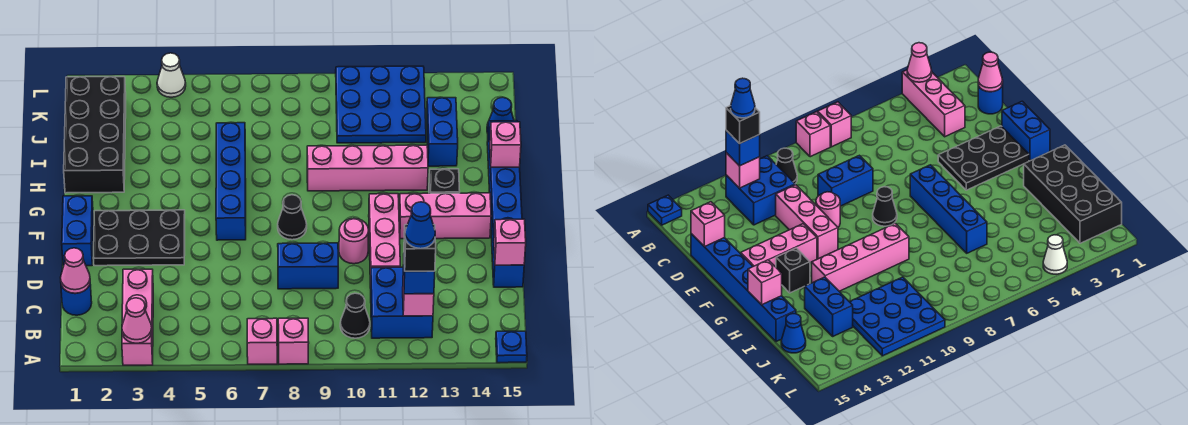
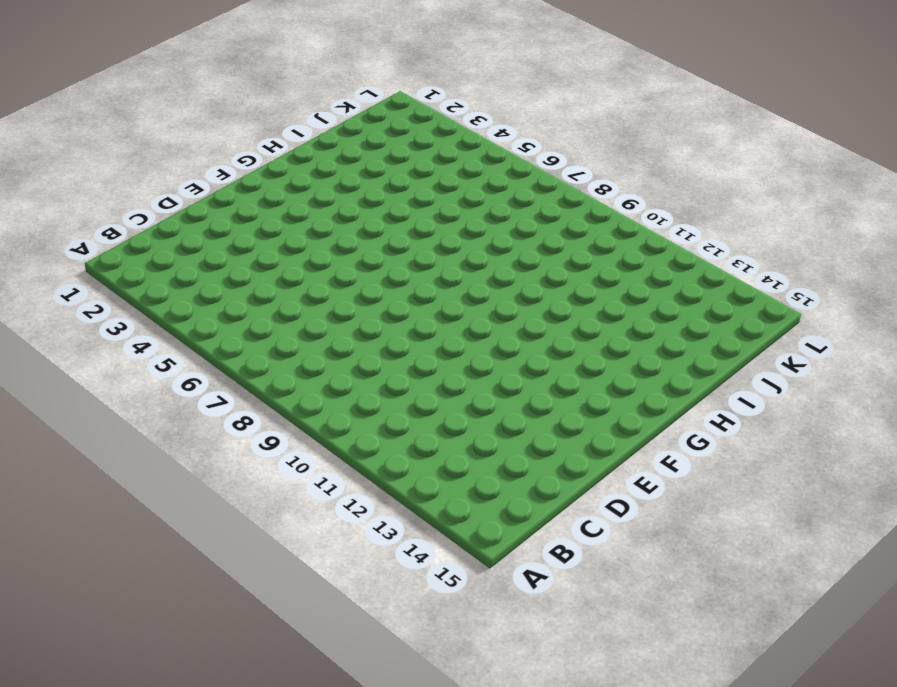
none -> pink brick A3:C3 level 1
none -> pink brick A7 level 1
none -> pink brick A8 level 1
none -> blue plate A15 level 1

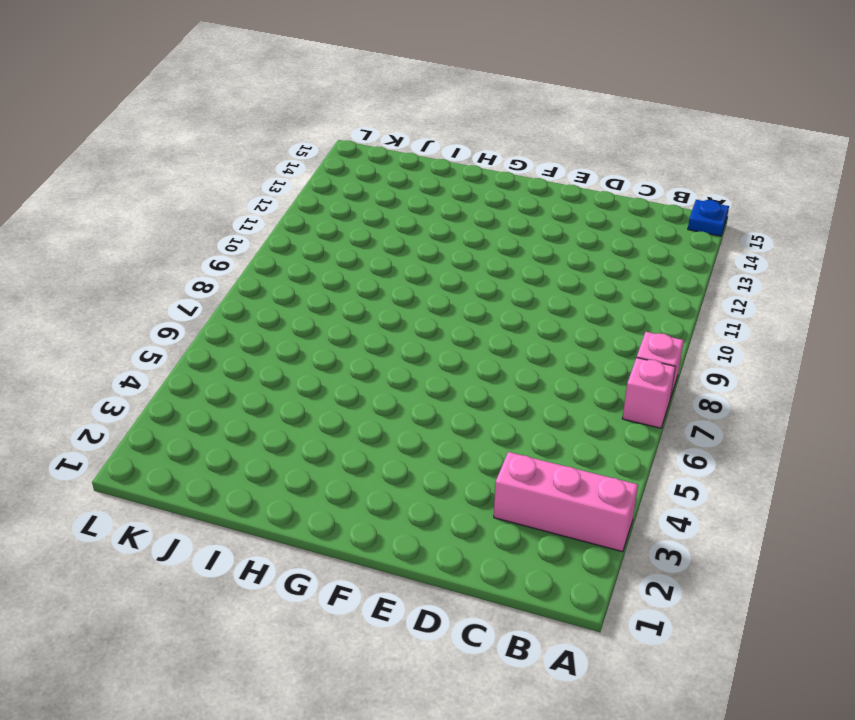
none -> black cone B10 level 1
none -> blue brick B11:C12 level 1
none -> blue round brick C1 level 1
none -> blue brick D8:D9 level 1

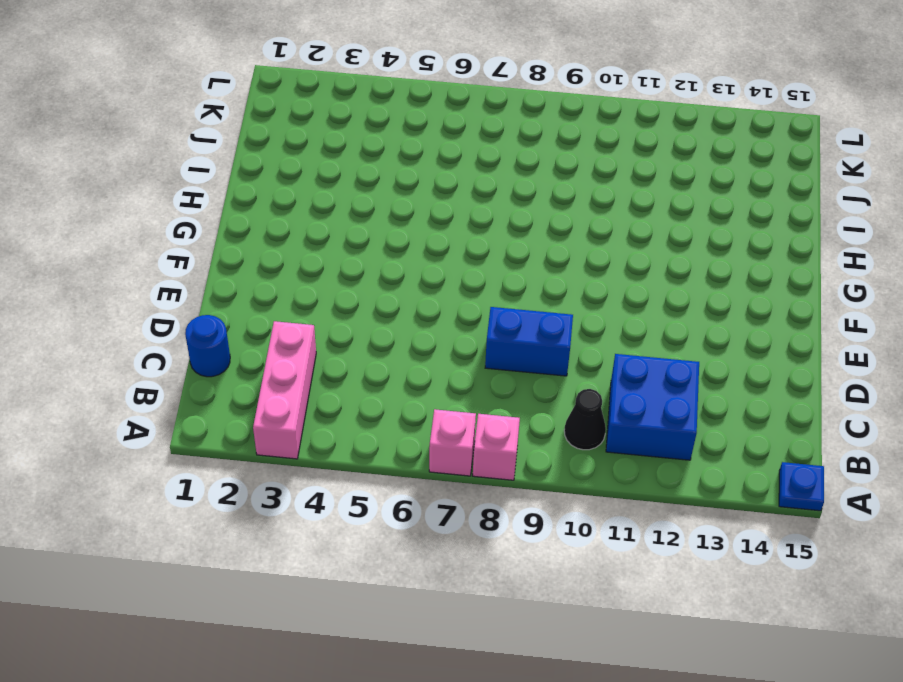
none -> pink brick D11:F11 level 1
none -> blue brick D15:I15 level 1
none -> blue brick E1:F1 level 1
none -> black plate E2:F4 level 1

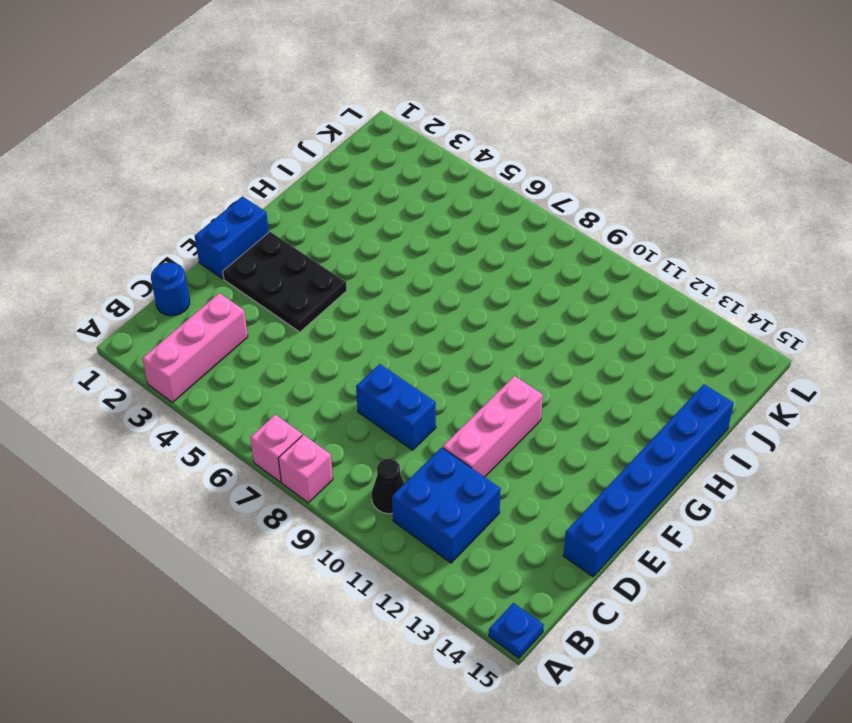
none -> pink round brick E10 level 1
none -> blue brick F6:I6 level 1
none -> black cone F8 level 1
none -> pink brick F12:F14 level 1

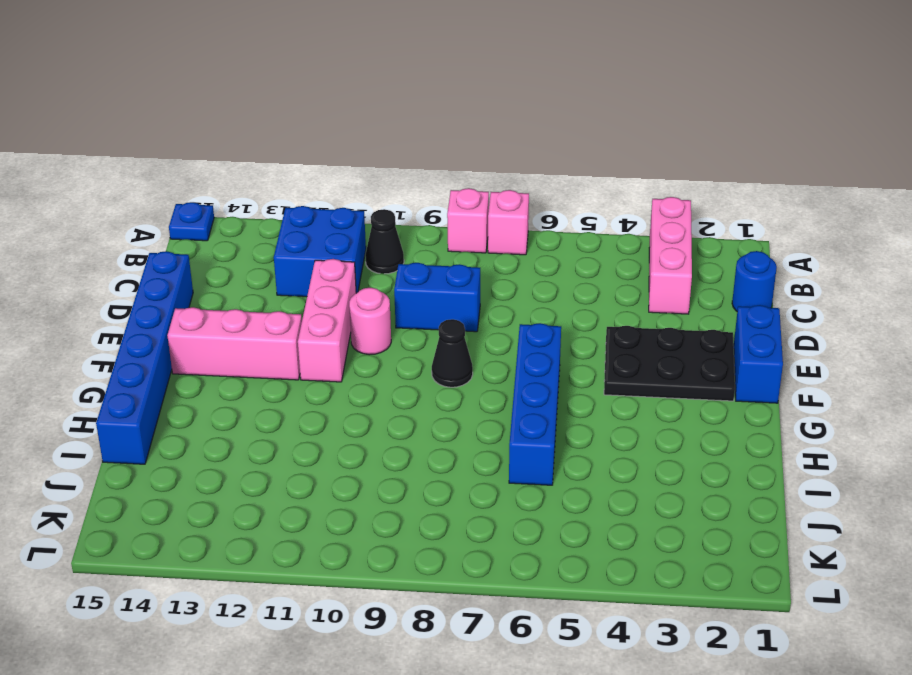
none -> black brick G13 level 1
none -> black brick H1:K2 level 1
none -> pink brick H9:H12 level 1
none -> blue brick I13:J13 level 1

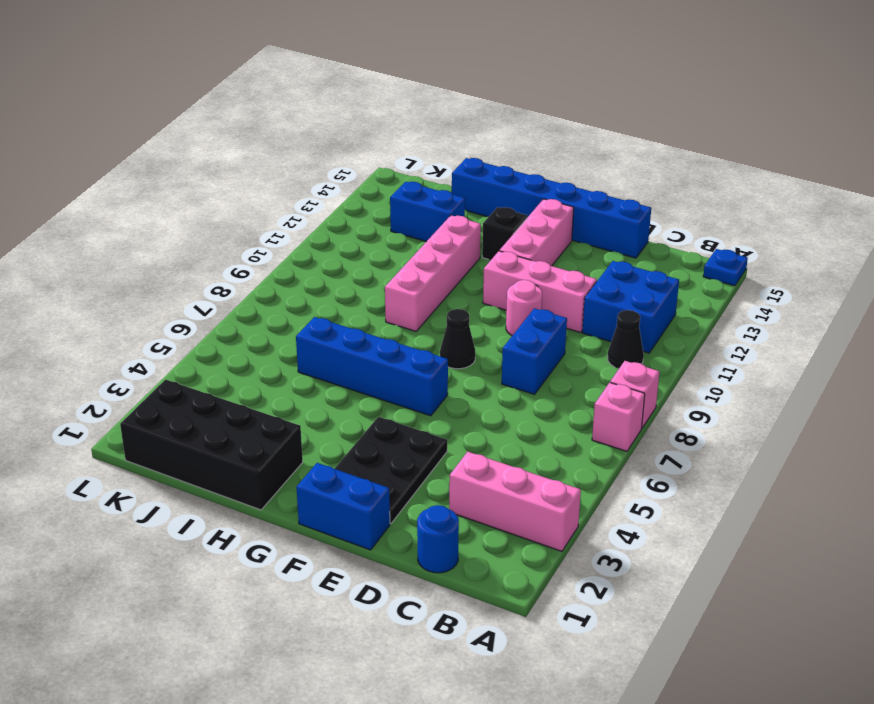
none -> blue plate J10:L12 level 1
none -> blue cone J15 level 1
none -> white cone L4 level 1
none -> pink cone A3 level 2

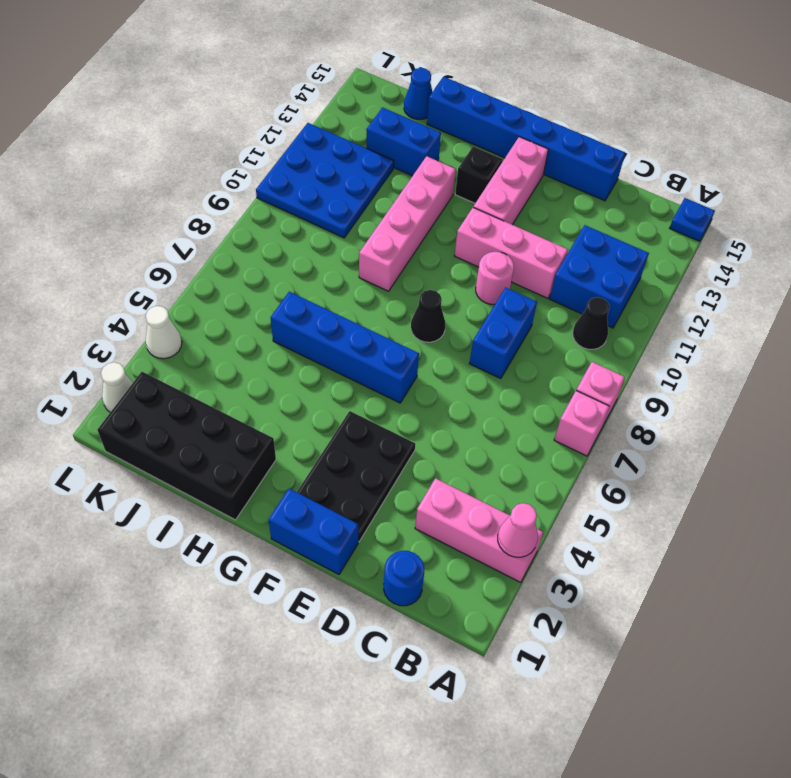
white cone L2 level 1 -> none
none -> pink brick B12 level 2
none -> pink cone C1 level 2
none -> pink brick D15 level 2
none -> pink brick H15 level 2

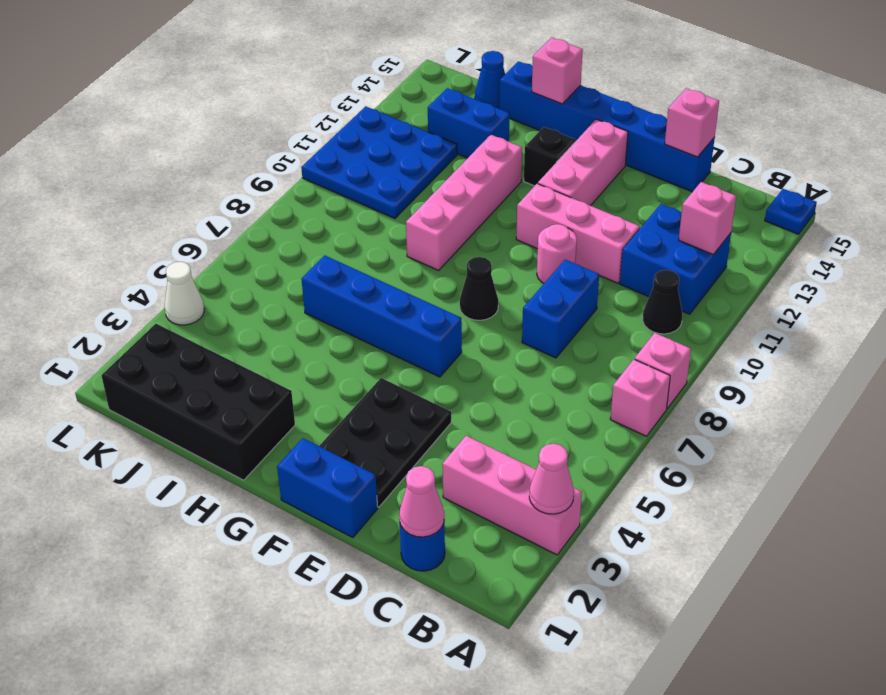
none -> blue brick B12 level 3
none -> black brick B12 level 4
none -> blue cone B12 level 5

